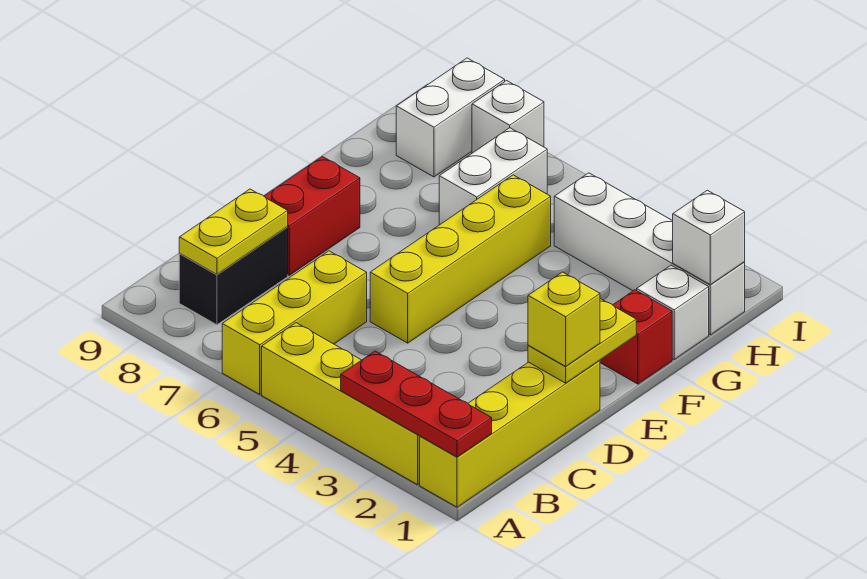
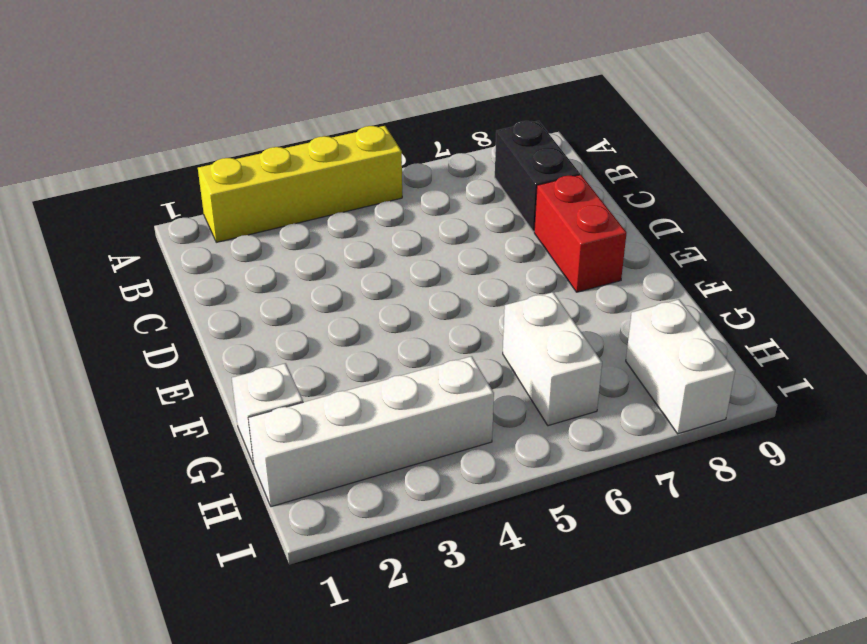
none -> yellow brick A1:D1 level 1
none -> yellow brick A6:C6 level 1
none -> yellow brick D5:G5 level 1

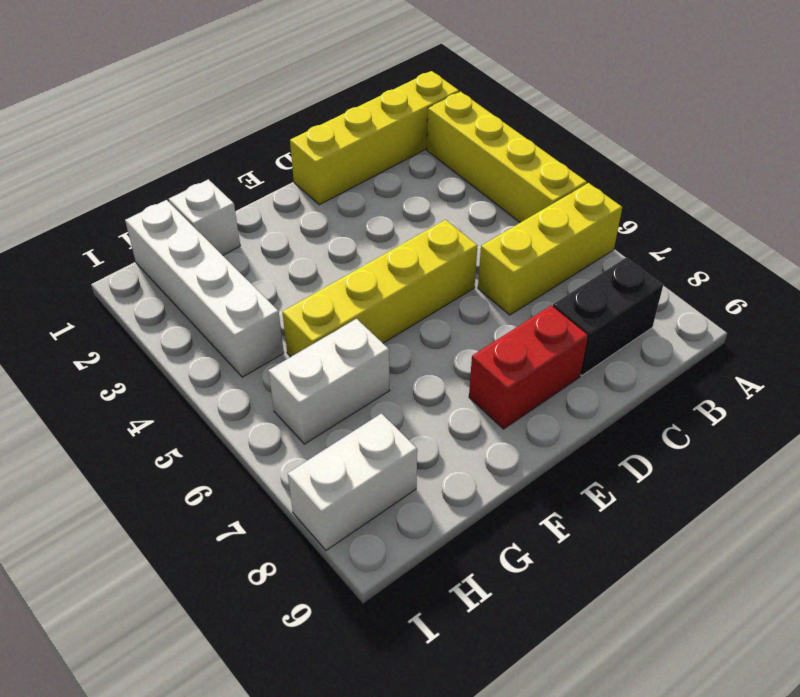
none -> red brick F1 level 1
none -> white brick I7 level 1
none -> red plate A1:A3 level 2

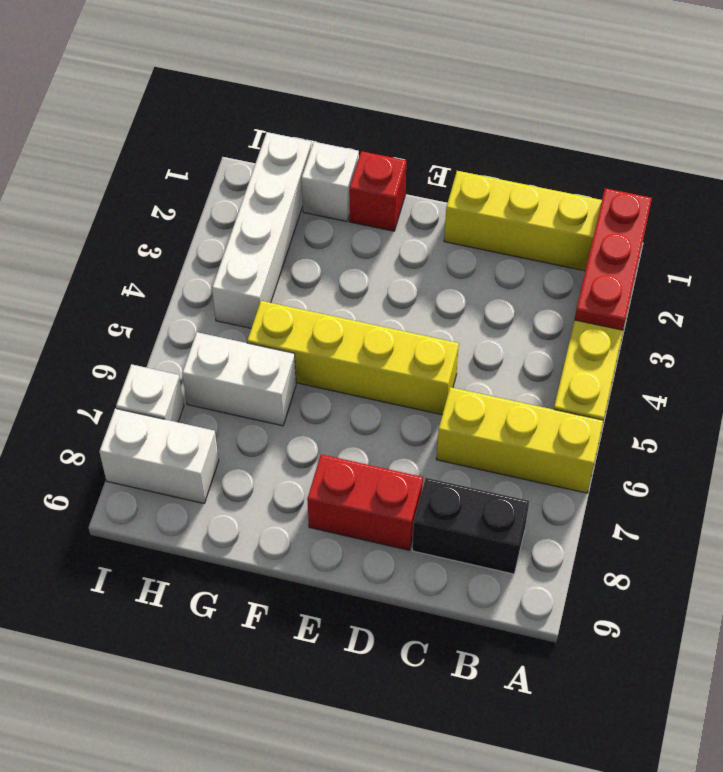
none -> yellow plate B8:C8 level 2
none -> yellow plate D1:E1 level 2
none -> white brick H1 level 2

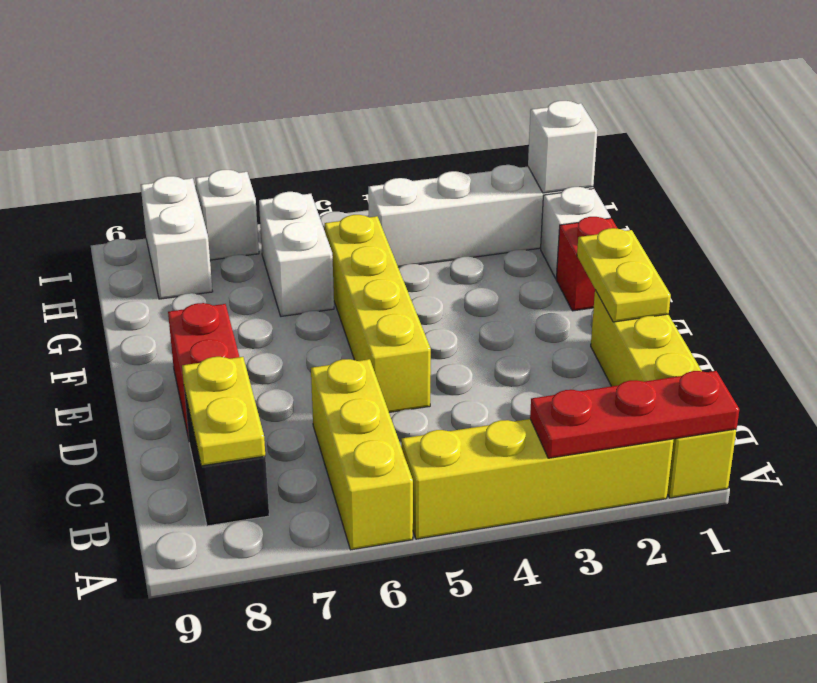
none -> yellow brick D1 level 3

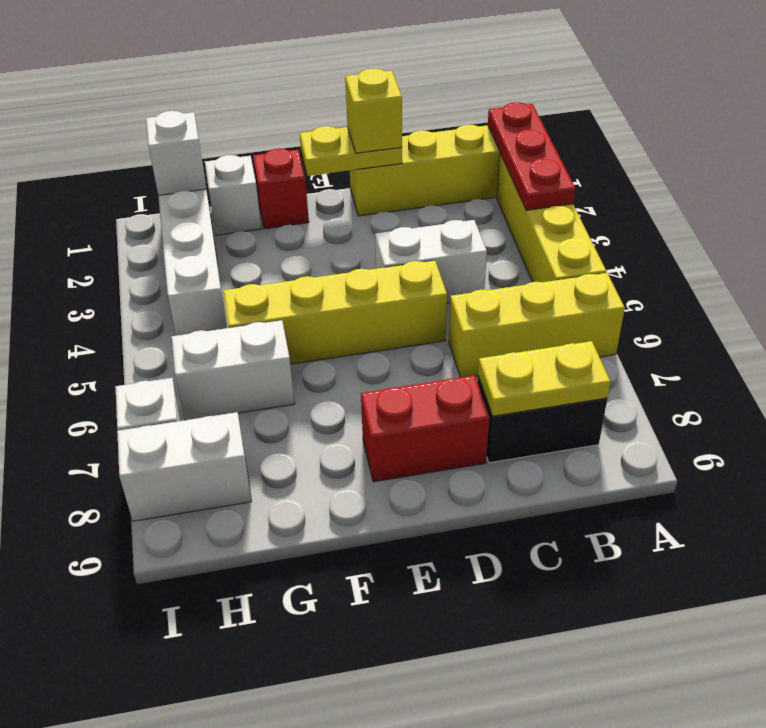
white brick C4:D4 level 1 -> none

